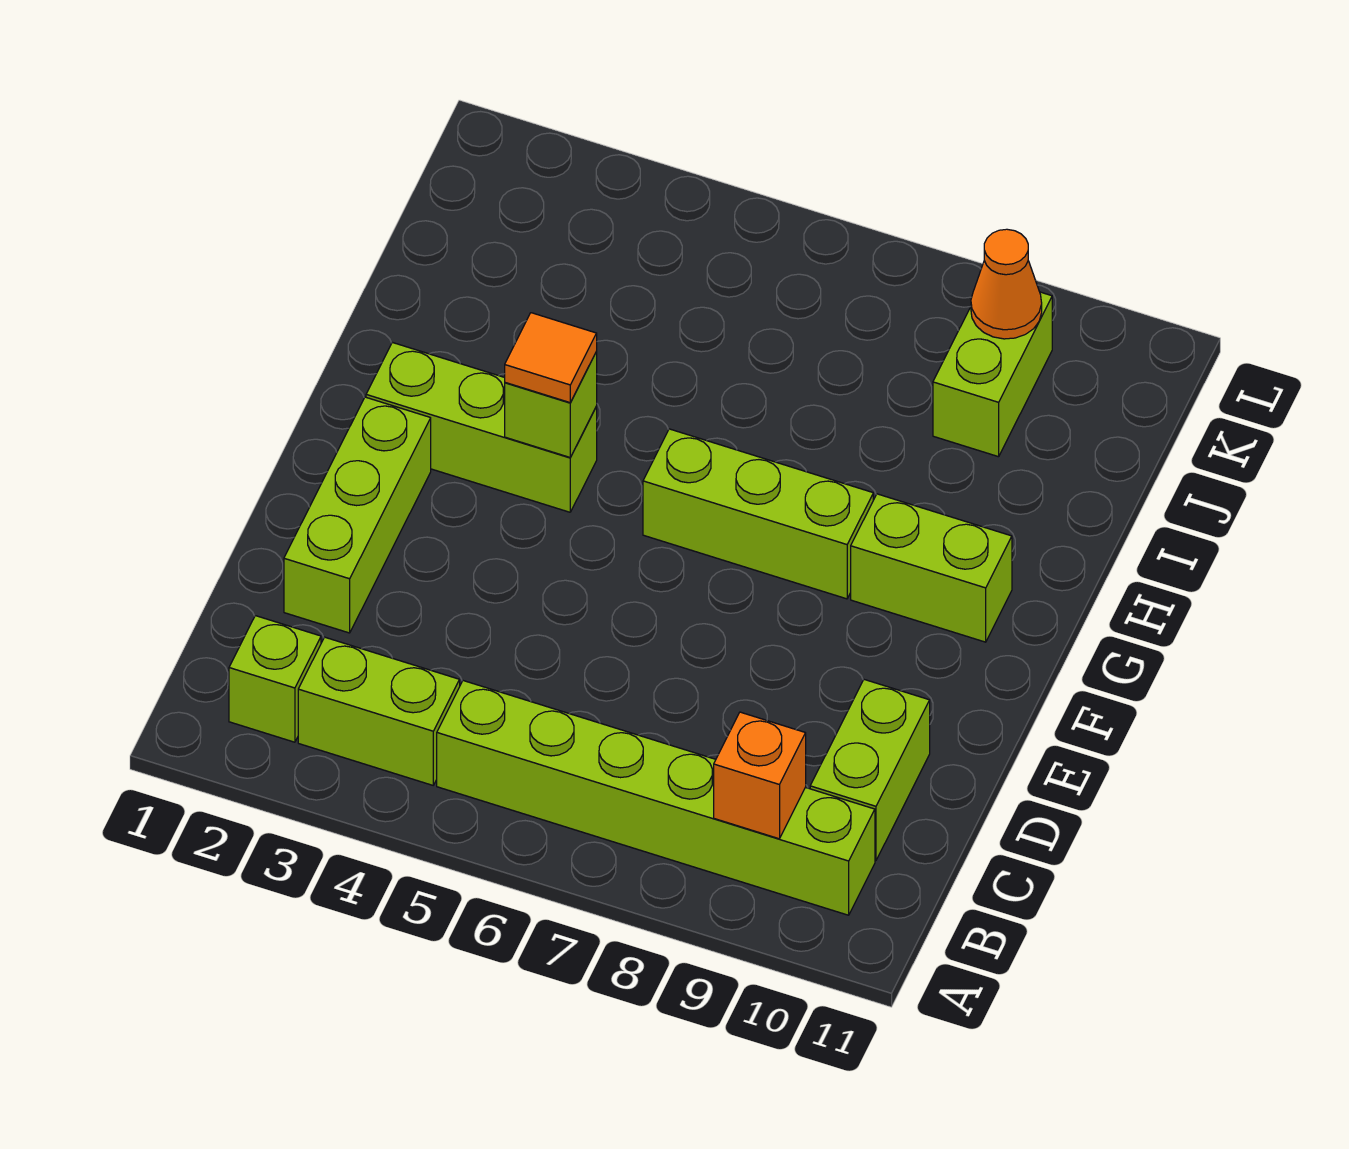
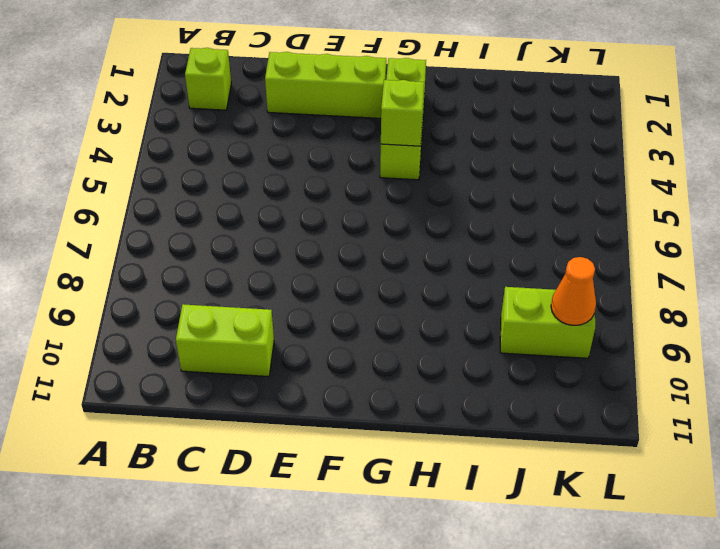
none -> lime brick B3:B4 level 1
none -> lime brick B5:B10 level 1
none -> lime brick G6:G8 level 1

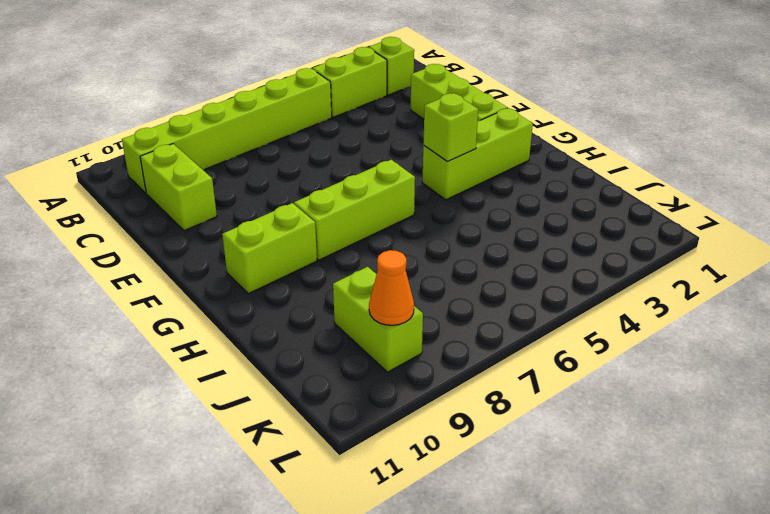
none -> orange brick B9 level 2
none -> orange tile G4 level 3

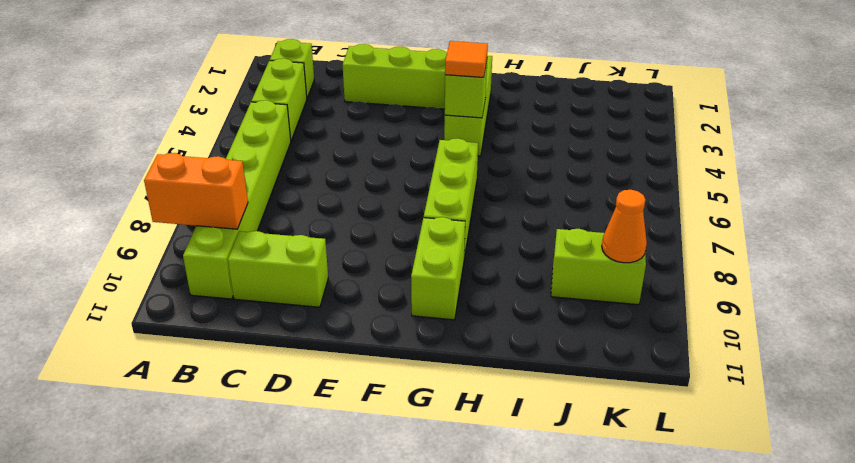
orange brick A9:B9 level 2 -> orange brick B9 level 2

